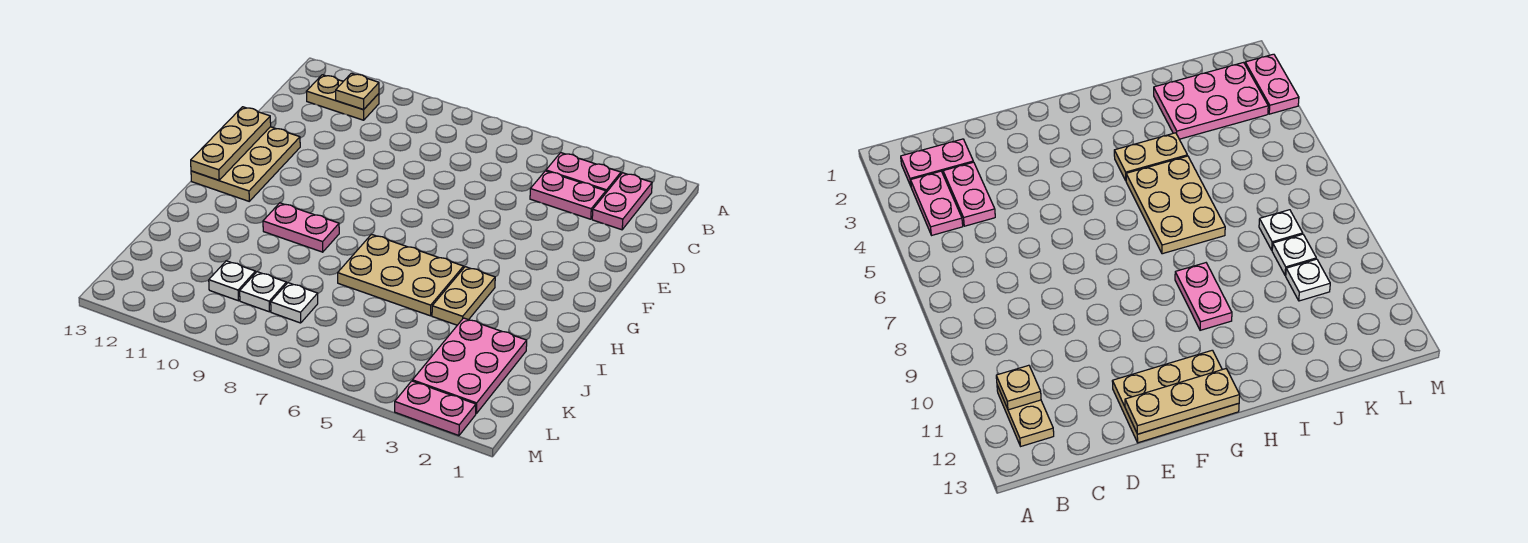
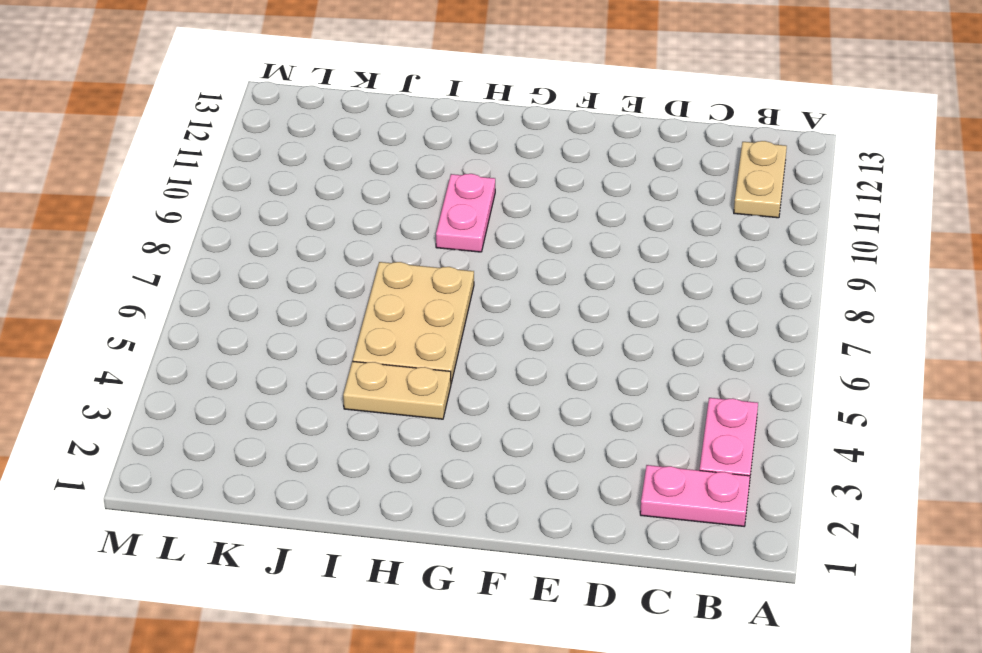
none -> pink plate C3:C4 level 1
none -> tan plate E12:G13 level 1
none -> pink plate J2:L3 level 1

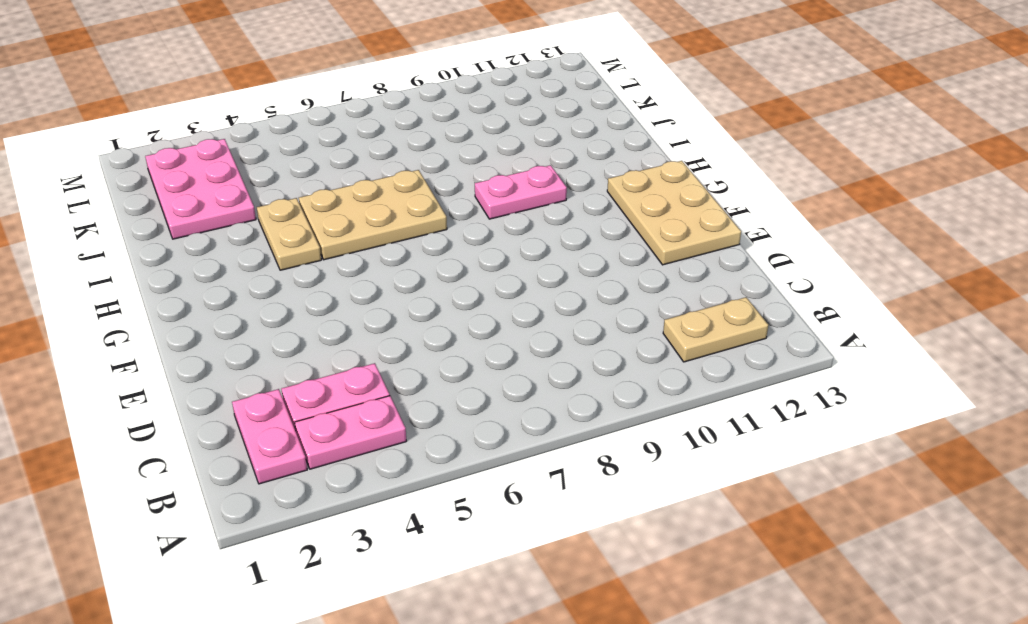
none -> white plate K8 level 1
none -> white plate K9 level 1
none -> white plate K10 level 1

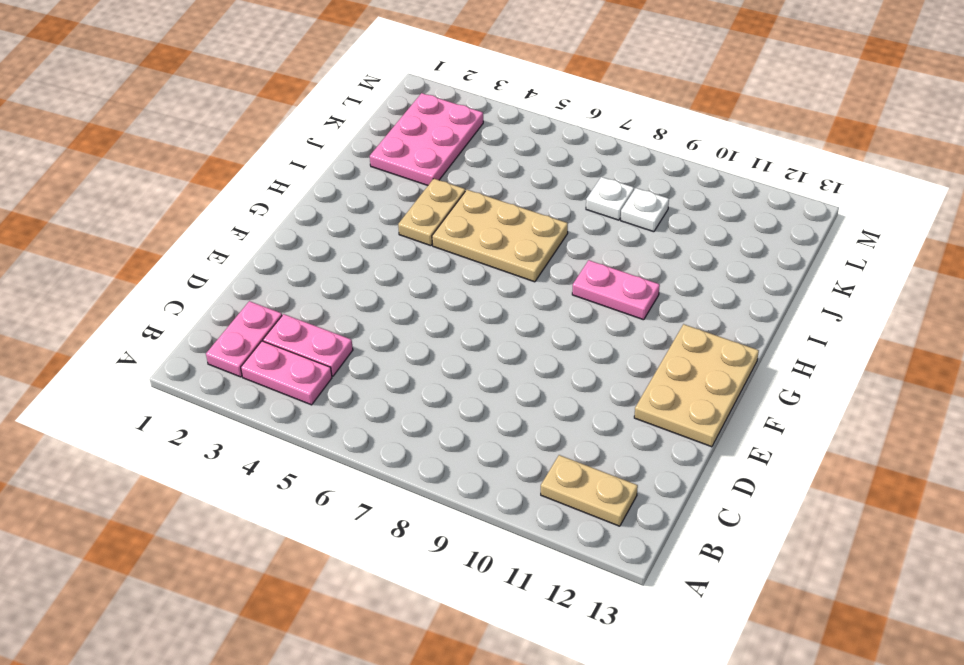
none -> white plate K10 level 1
none -> pink plate M2:M3 level 1
none -> tan plate B11 level 2

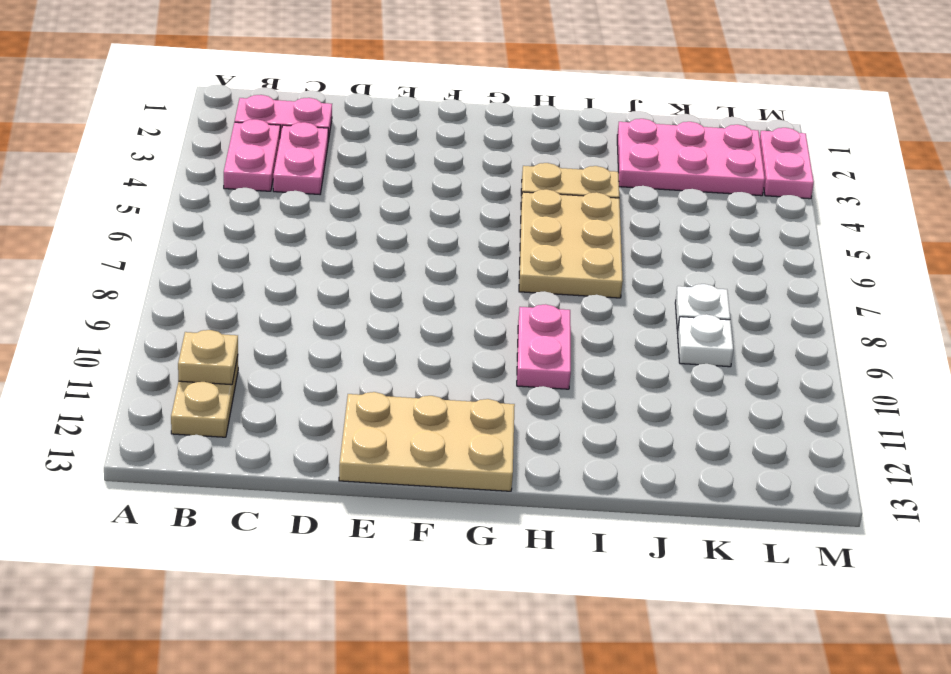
none -> white plate K10 level 1
none -> tan plate E13:G13 level 2

